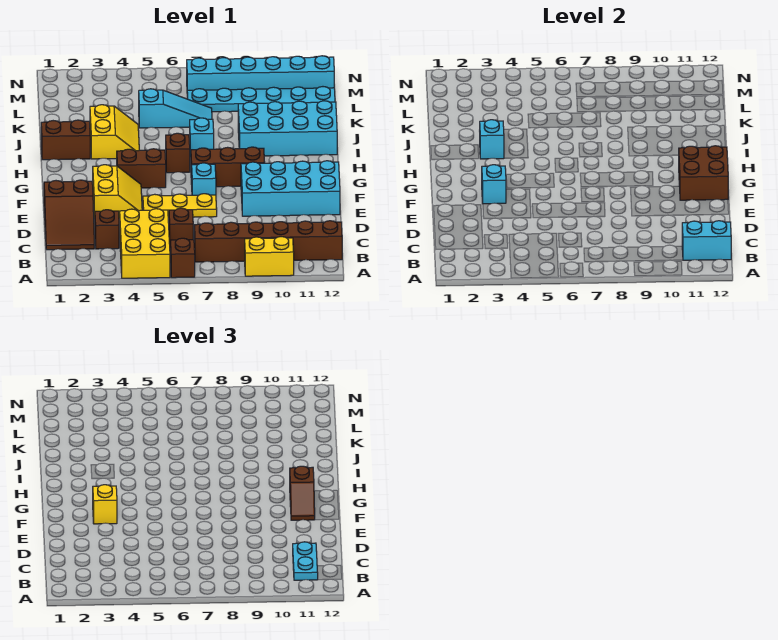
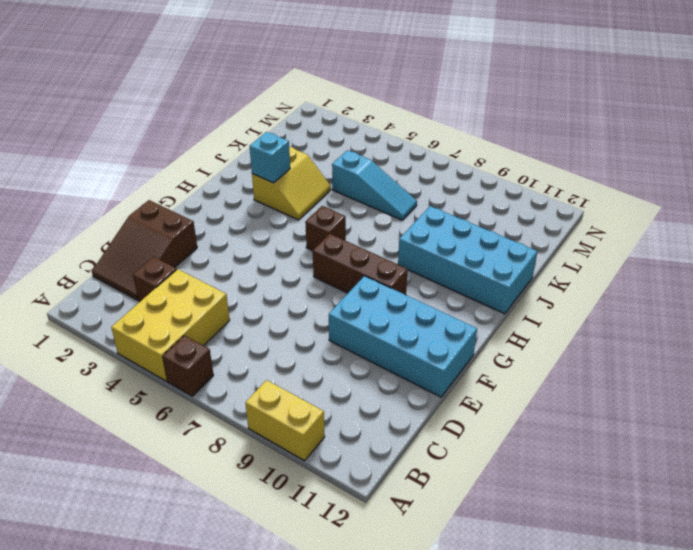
none -> brown brick B7:B12 level 1
none -> brown brick C6 level 1
none -> yellow slope E3:F4 level 1 top 3

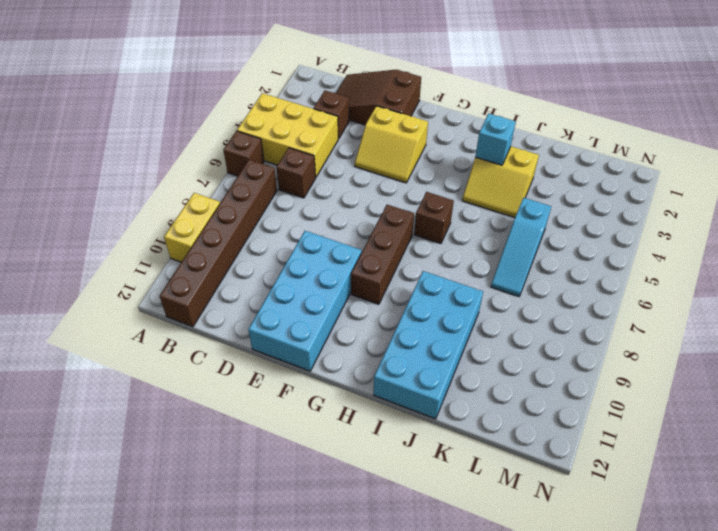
none -> yellow plate E5:E7 level 1
none -> cyan brick F7 level 1
none -> brown brick G4:G5 level 1

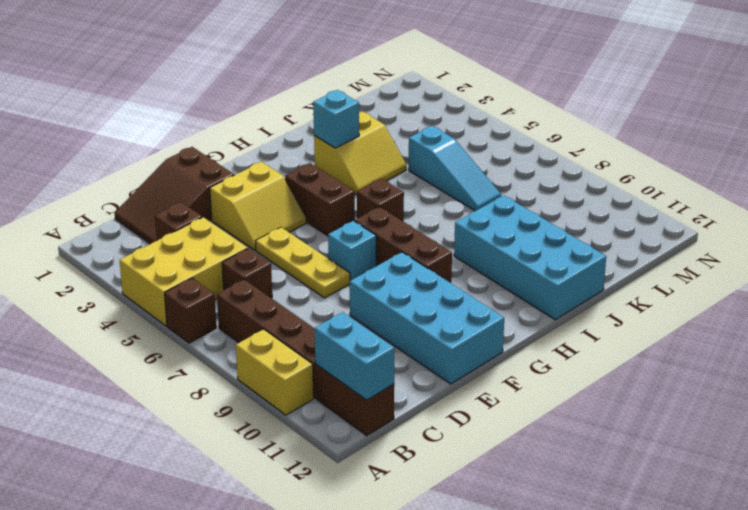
none -> brown brick I1:I2 level 1
none -> cyan brick I7 level 1
none -> cyan plate L7:L12 level 1

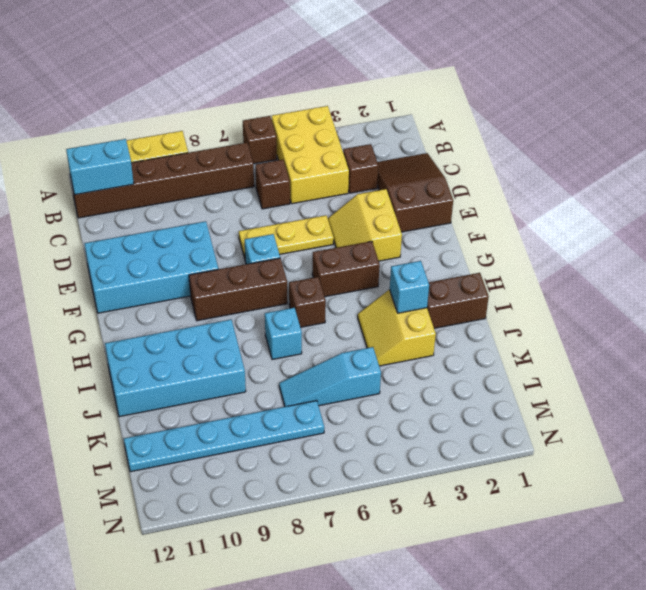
none -> cyan brick M7:M12 level 1
none -> cyan brick F3 level 2
none -> brown brick F11:G12 level 2

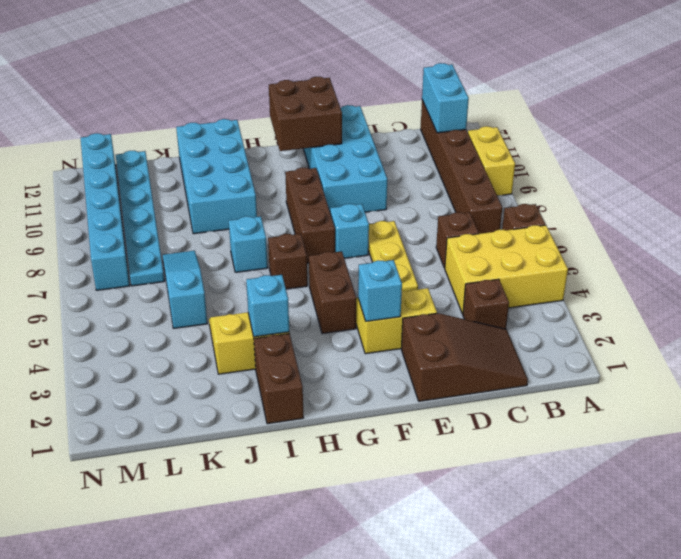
none -> cyan plate B11:C11 level 3
none -> yellow brick F3 level 3
none -> brown slope F11:G11 level 3 top G

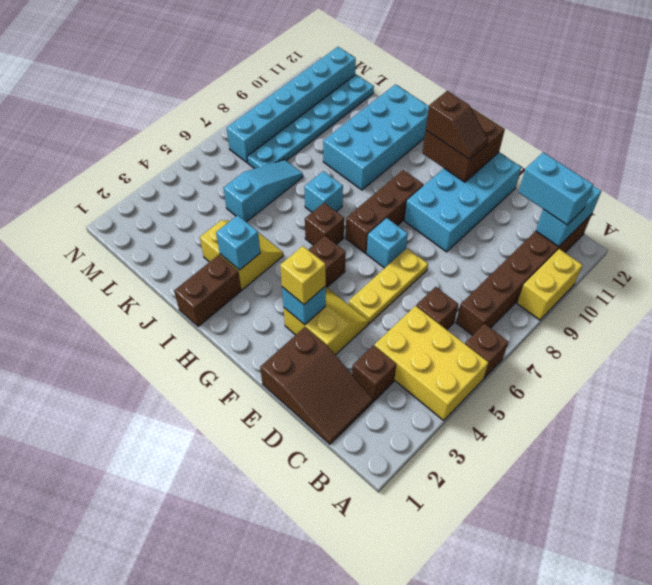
cyan brick B11:C11 level 3 -> cyan plate B11:C11 level 3

